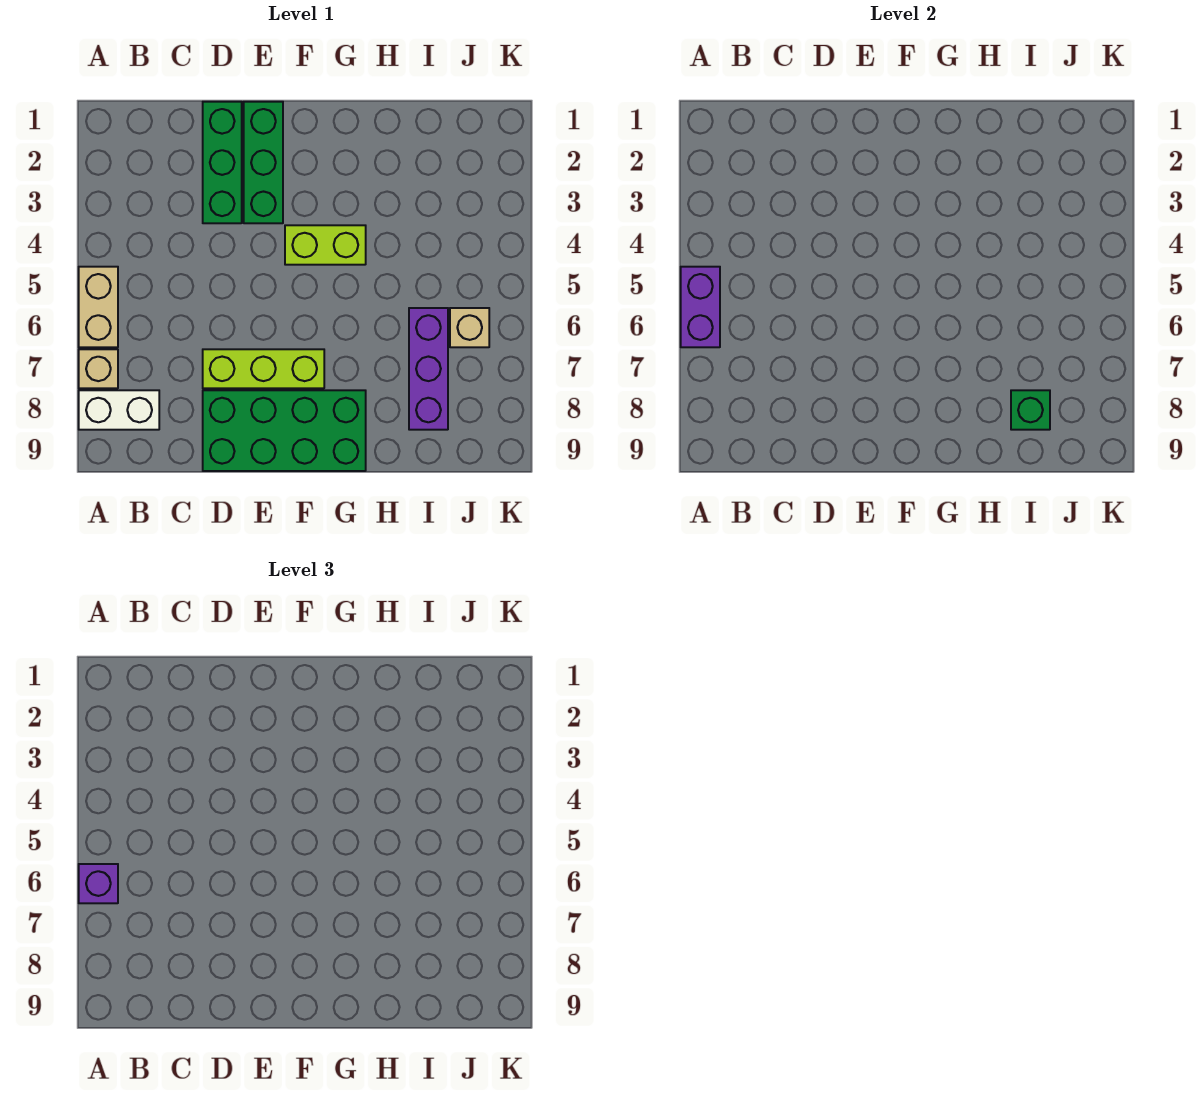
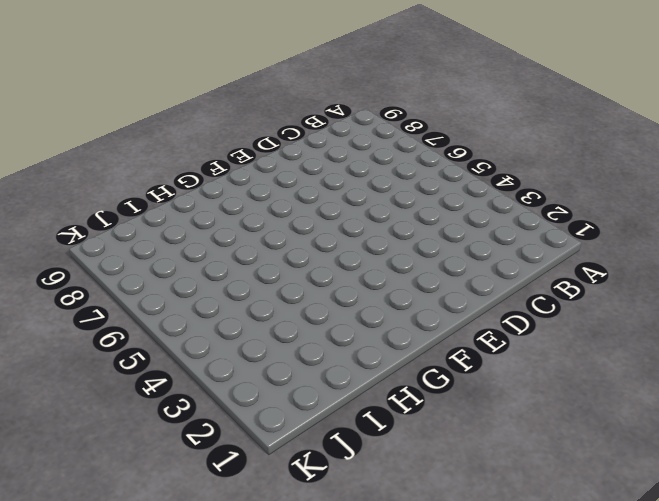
none -> tan brick A5:A6 level 1
none -> tan brick A7 level 1
none -> white brick A8:B8 level 1

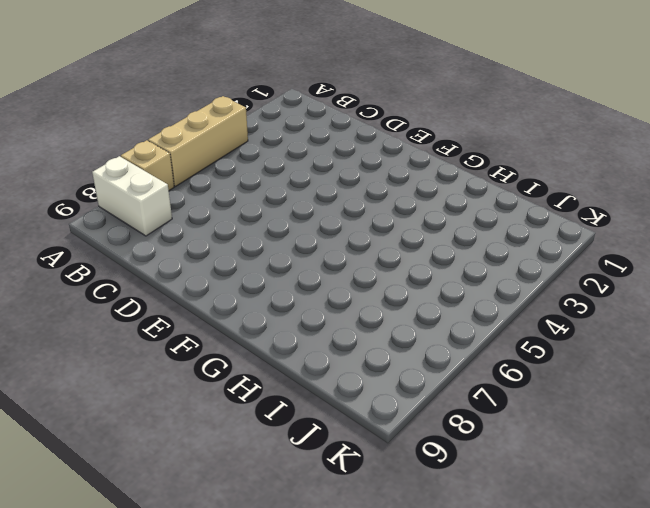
tan brick A4:A6 level 1 -> tan brick A5:A6 level 1
none -> green brick D1:D3 level 1
none -> lime brick D7:F7 level 1
none -> green brick D8:G9 level 1

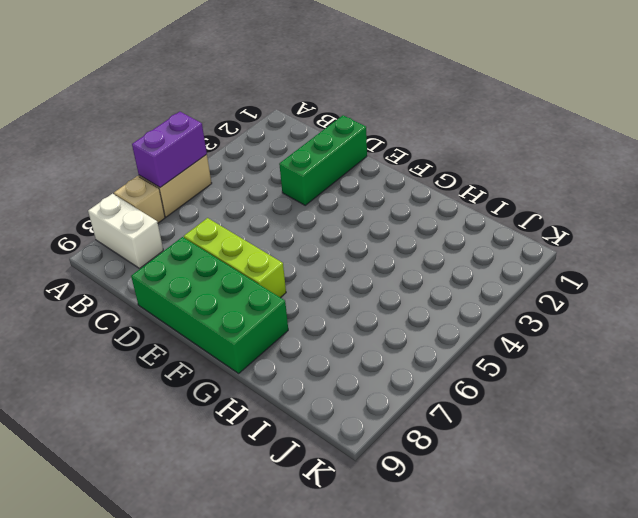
none -> green brick E1:E3 level 1
none -> lime brick F4:G4 level 1
none -> purple brick I6:I8 level 1

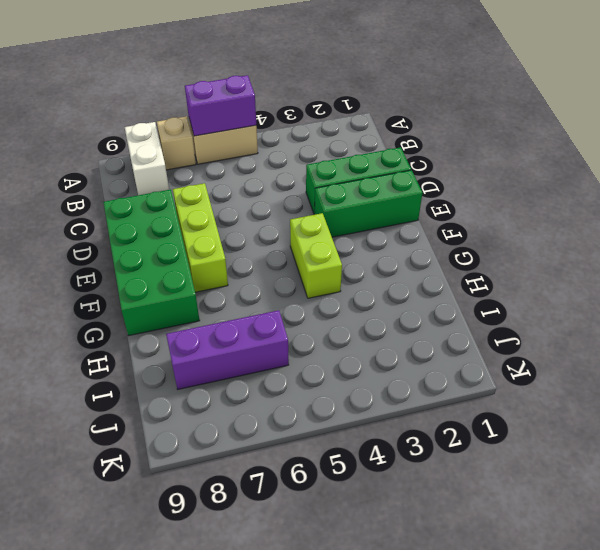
none -> tan brick J6 level 1
none -> green brick I8 level 2
none -> purple brick A6 level 3

